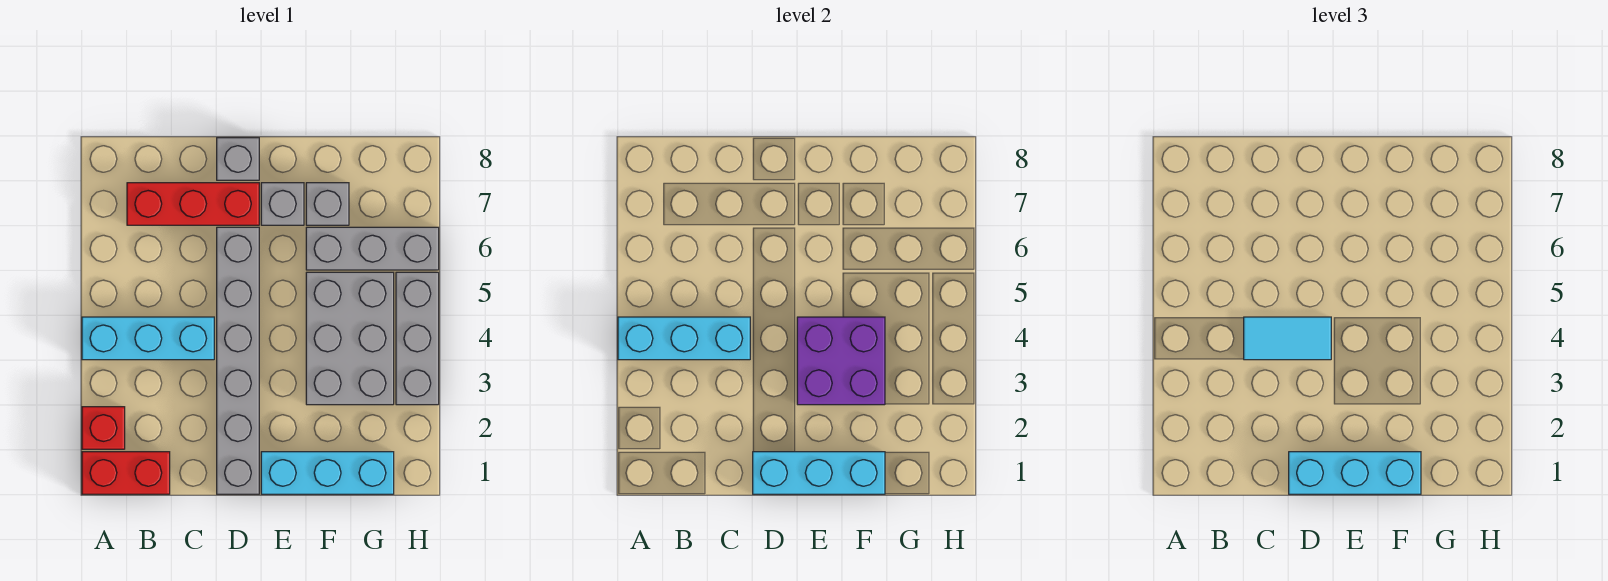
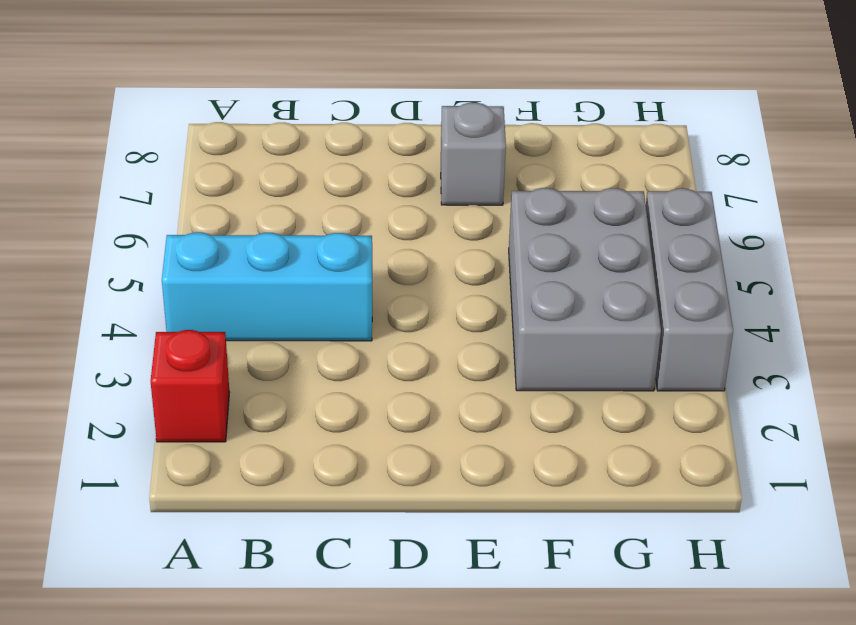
none -> red brick A1:B1 level 1
none -> red brick B7:D7 level 1
none -> grey brick D1:D6 level 1

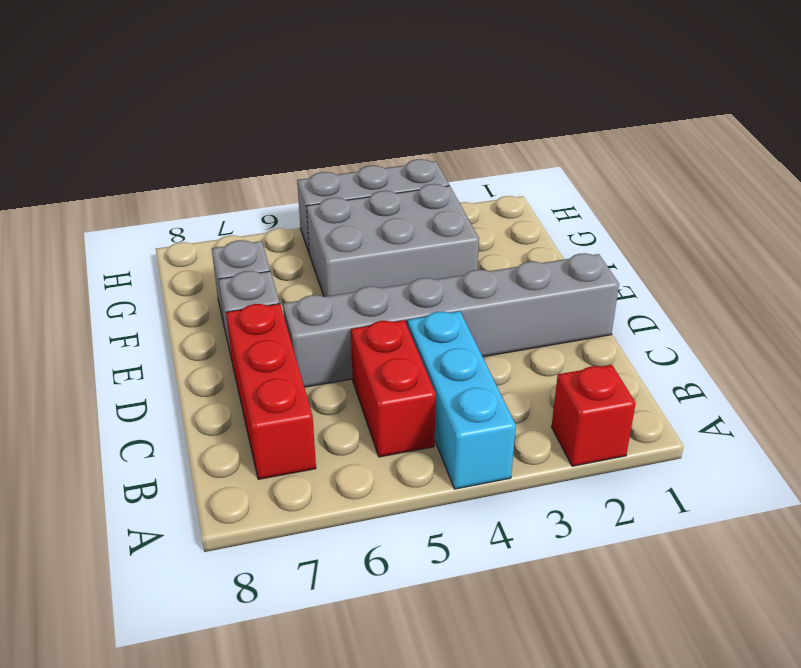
red brick B5:C5 level 1 -> red brick A1:B1 level 1
none -> grey brick D8 level 1
none -> cyan brick E1:G1 level 1
none -> grey brick F6:H6 level 1

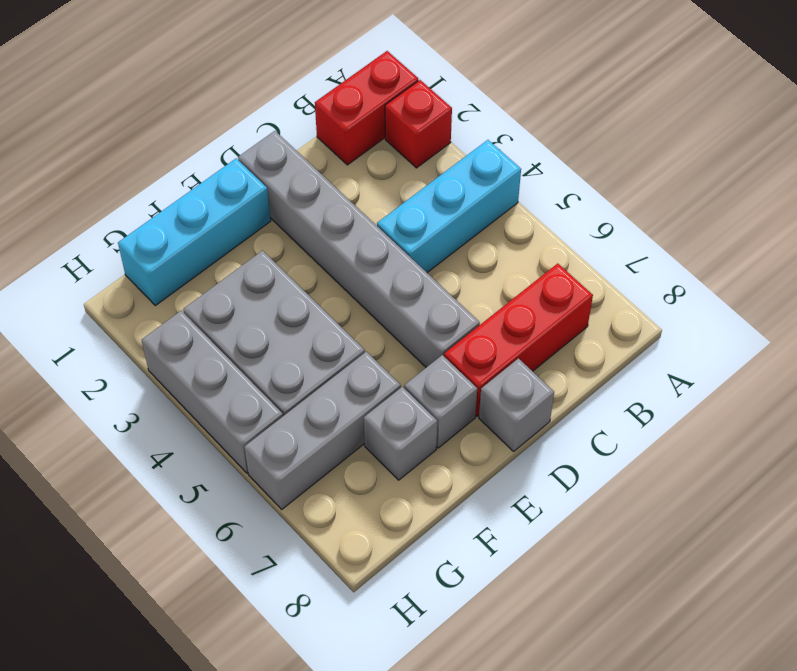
none -> cyan brick A4:C4 level 2
none -> cyan brick D1:F1 level 2
none -> purple brick E3:F4 level 2

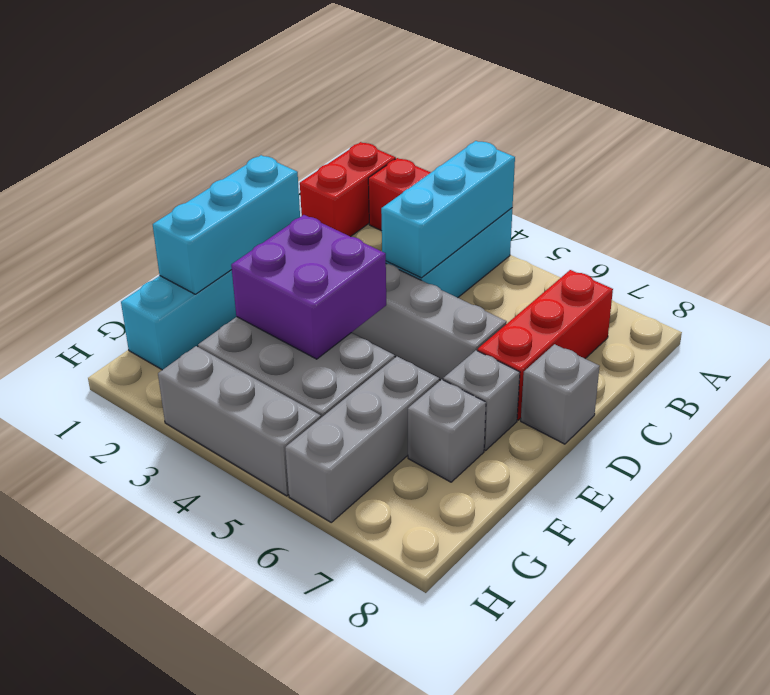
none -> cyan tile C4:D4 level 3
none -> cyan brick D1:F1 level 3

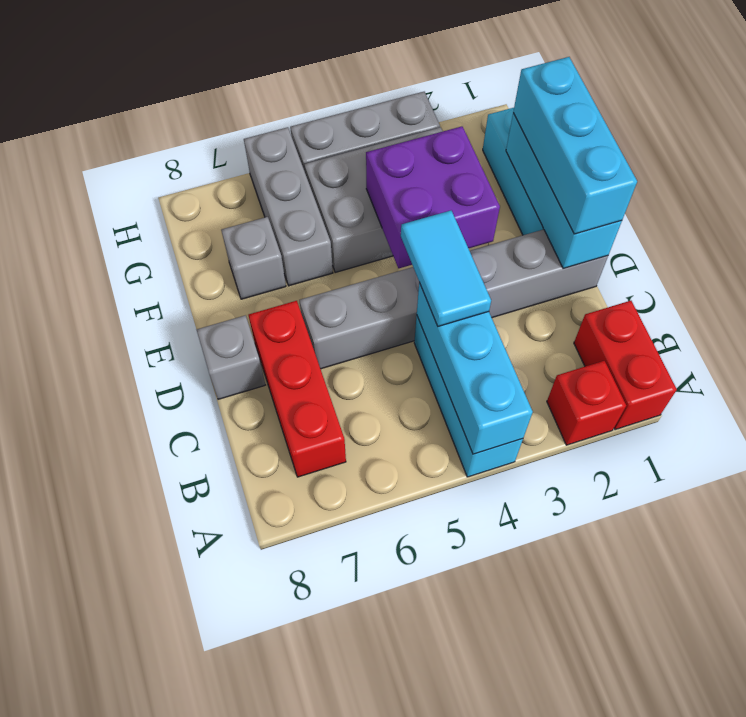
none -> grey brick E7 level 1

